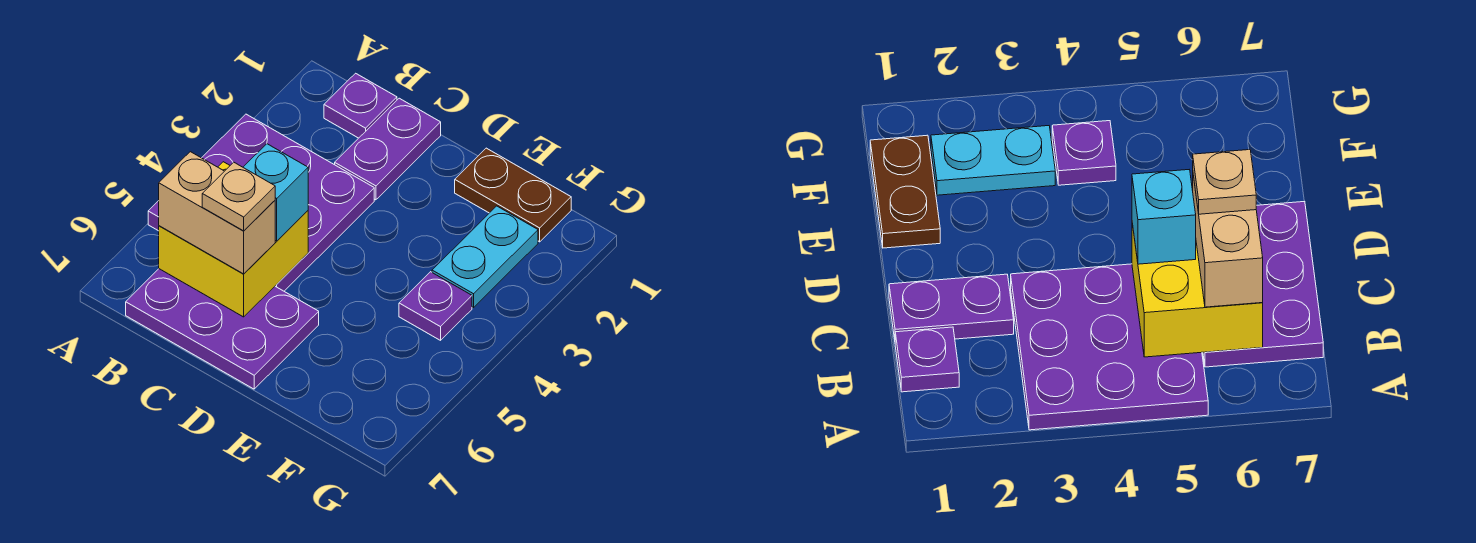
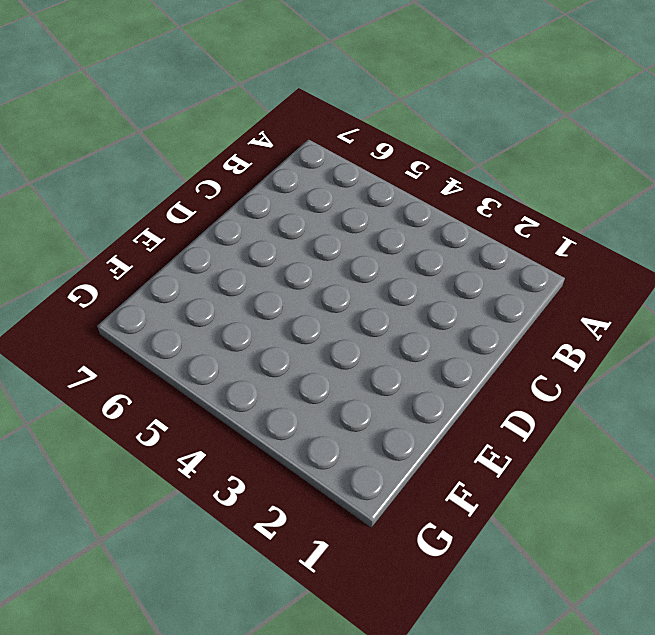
none -> purple plate A3:C5 level 1
none -> purple plate B1 level 1

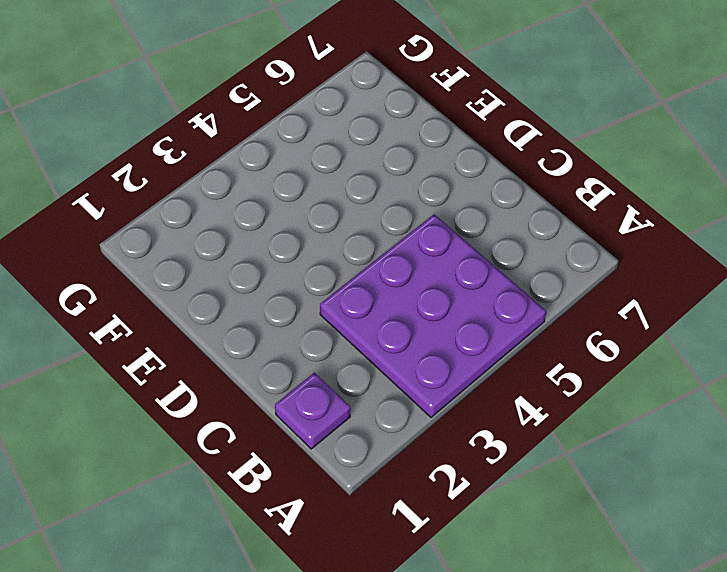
none -> purple plate B6:D7 level 1
none -> purple plate C1:C2 level 1

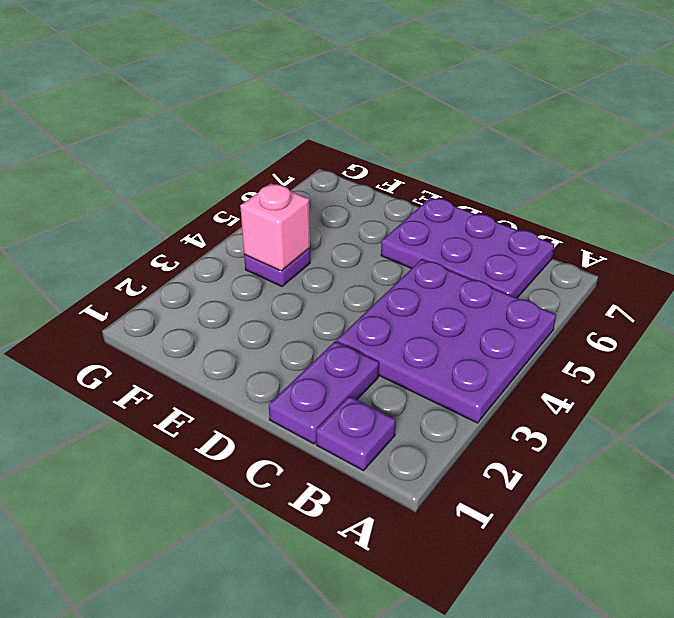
pink brick F4 level 2 -> none
none -> brown plate E1:F1 level 1
none -> cyan plate F2:F3 level 1

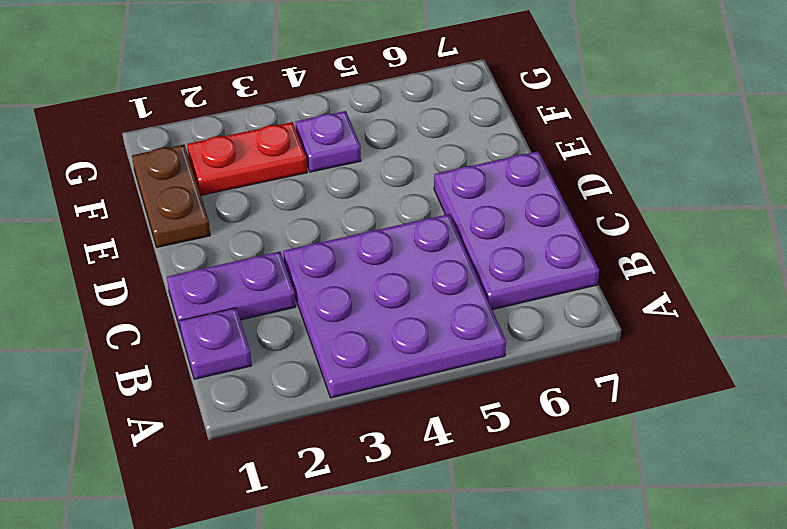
red plate F2:F3 level 1 -> cyan plate F2:F3 level 1
none -> yellow brick B5:C6 level 2
none -> tan brick B6:C6 level 3

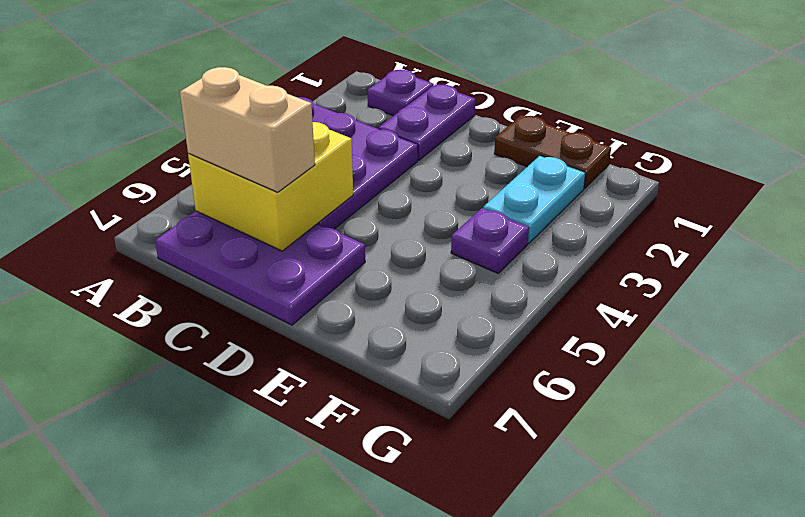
none -> cyan brick C5 level 3
none -> tan plate C6 level 4

